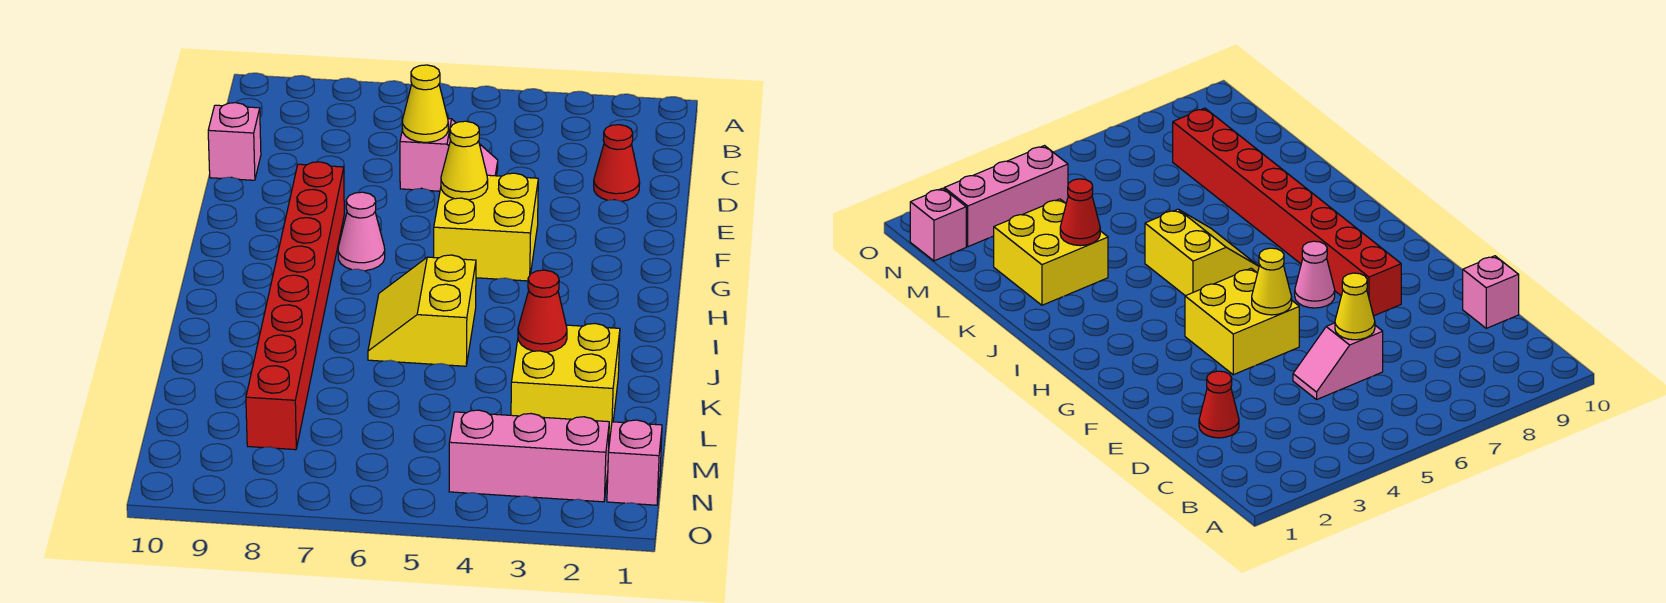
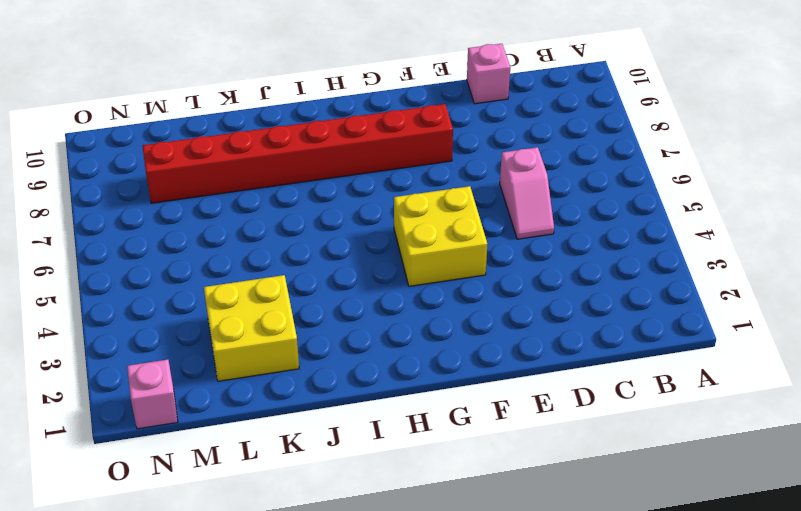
none -> red cone D2 level 1
none -> pink cone G7 level 1
none -> yellow slope I5:J6 level 1 top 5

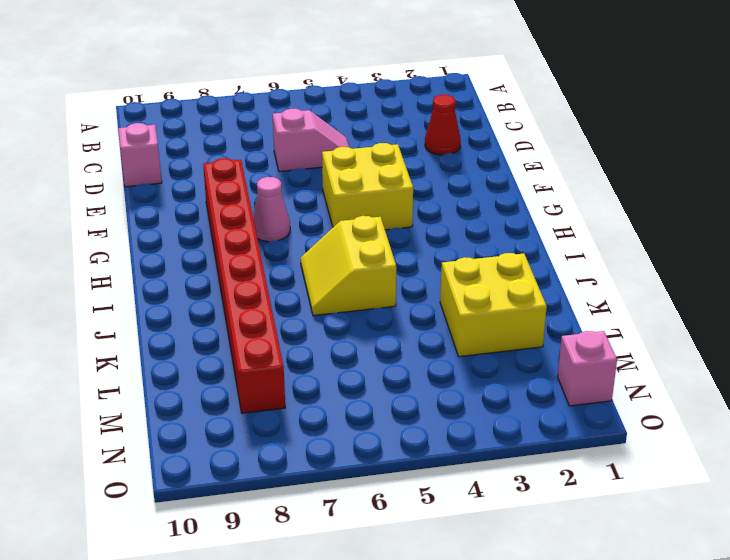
none -> pink brick N2:N4 level 1
none -> yellow cone D6 level 2
none -> yellow cone F5 level 2

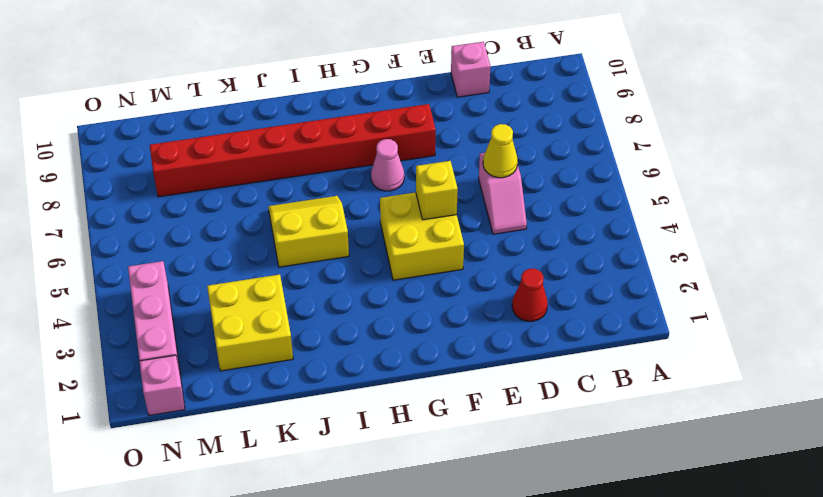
yellow brick F5 level 2 -> yellow cone F5 level 2
none -> red cone K3 level 2

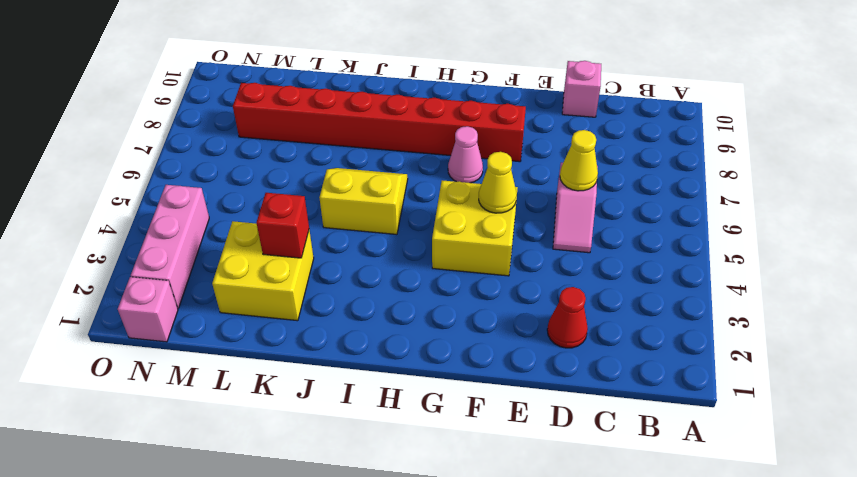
red brick K3 level 2 -> red cone K3 level 2

